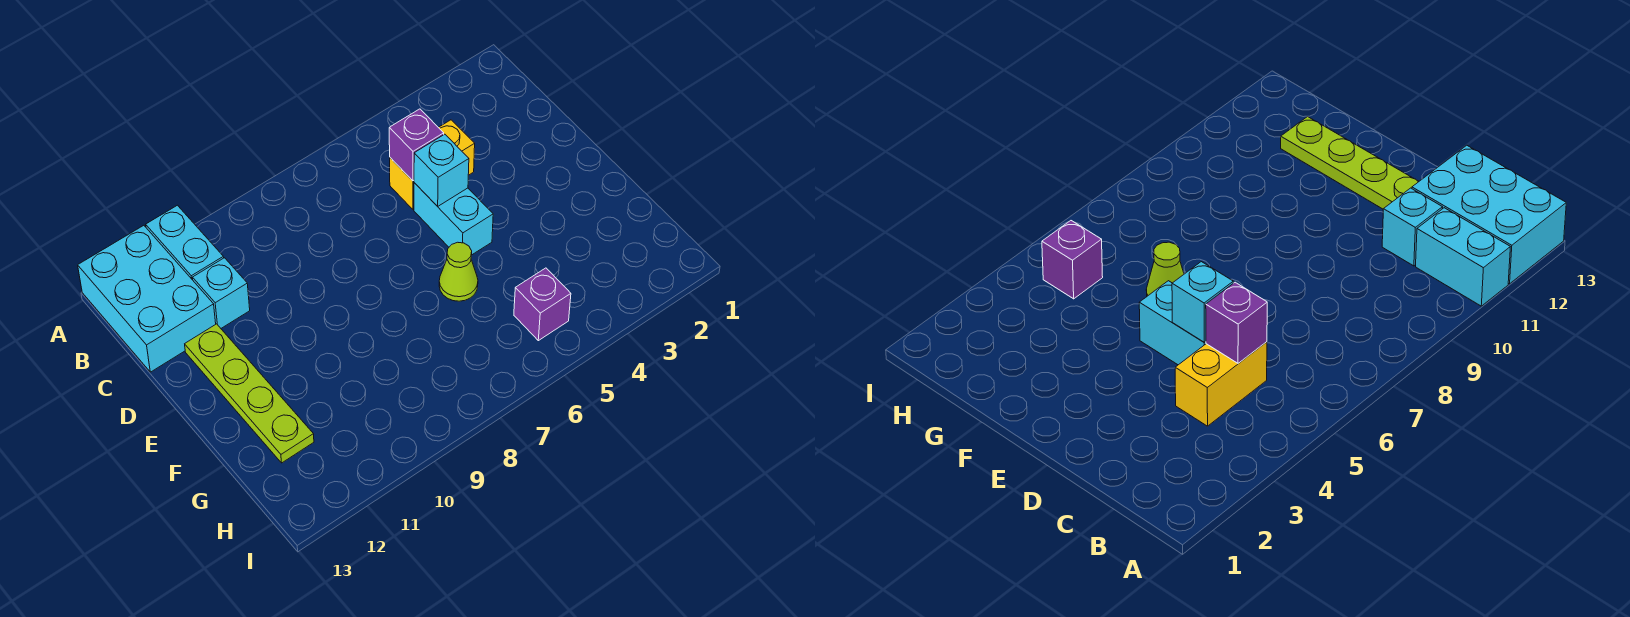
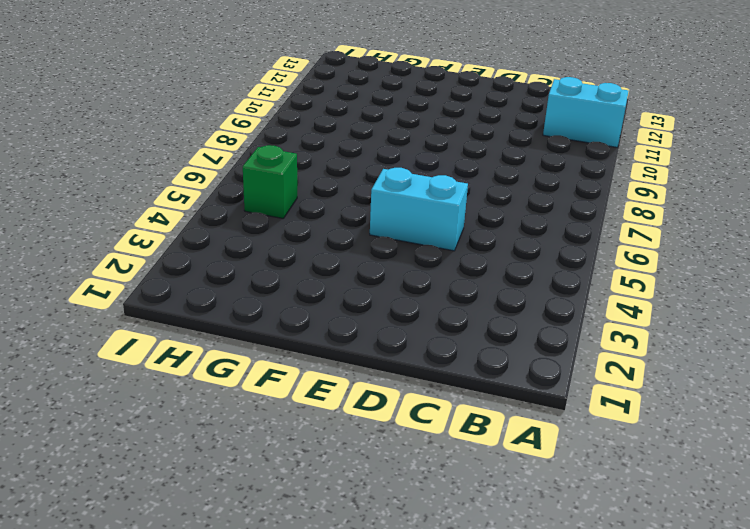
green brick H5 level 1 -> purple brick H5 level 1
none -> cyan brick A12:C13 level 1
none -> yellow brick C4:C5 level 1

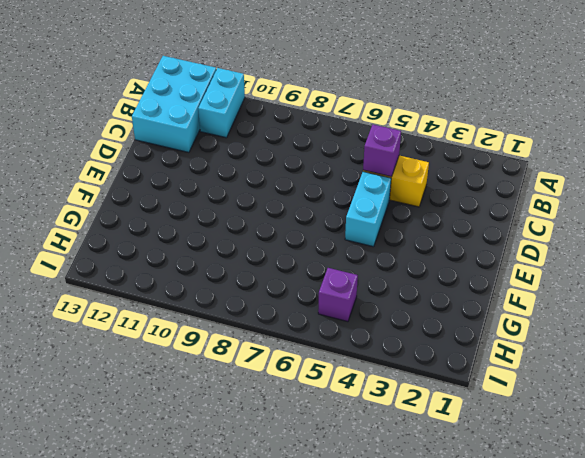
none -> cyan brick C11 level 1
none -> lime plate D12:G12 level 1

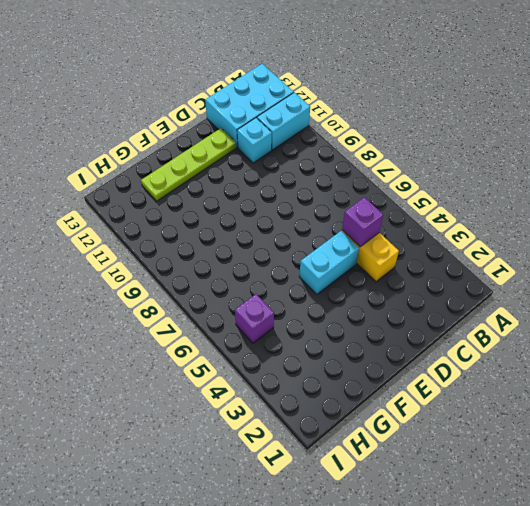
none -> lime cone F6 level 1
none -> cyan brick D5 level 2

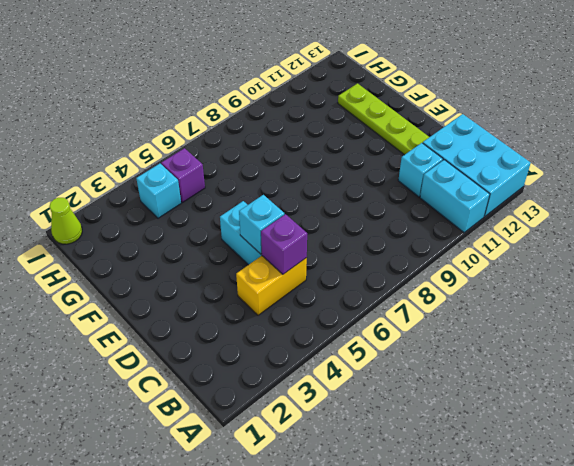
cyan brick H4 level 1 -> none
lime cone I1 level 1 -> lime cone F6 level 1

